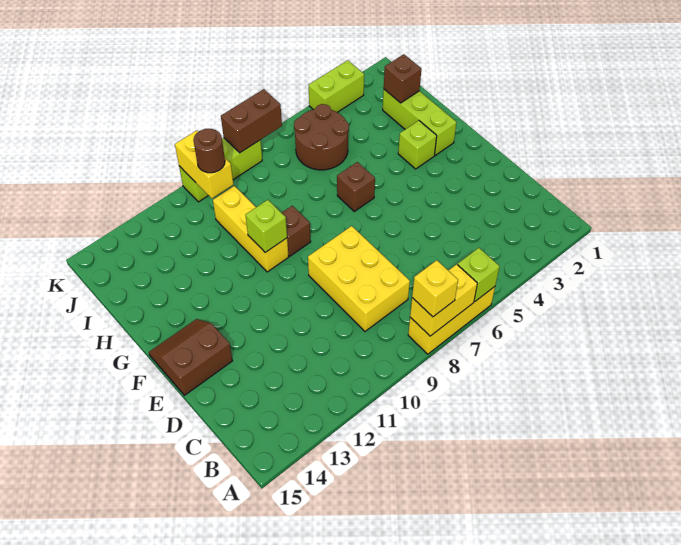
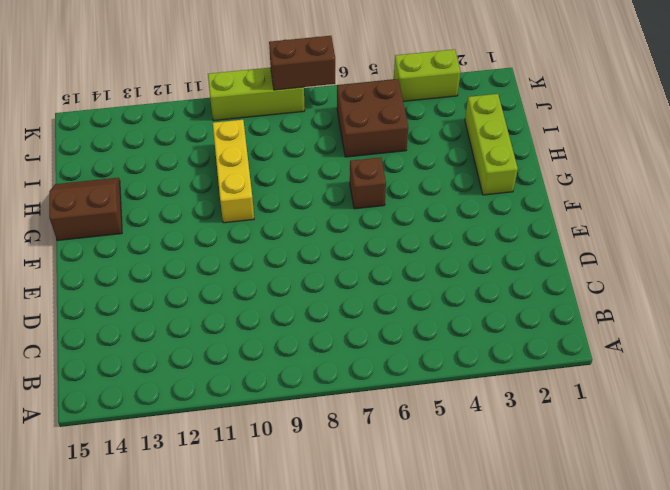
brown slope G14:H15 level 1 top G -> brown slope E14:F15 level 1 top E
brown brick I5:J6 level 1 -> brown round brick I5:J6 level 1
none -> yellow brick A6:A8 level 1
none -> yellow brick C8:E9 level 1
none -> lime brick G3 level 1

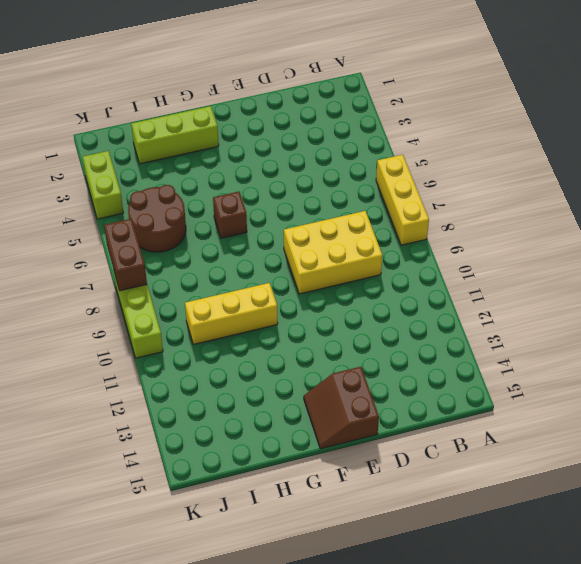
none -> lime brick G3 level 1
none -> brown brick G9 level 1
none -> lime brick A6 level 2

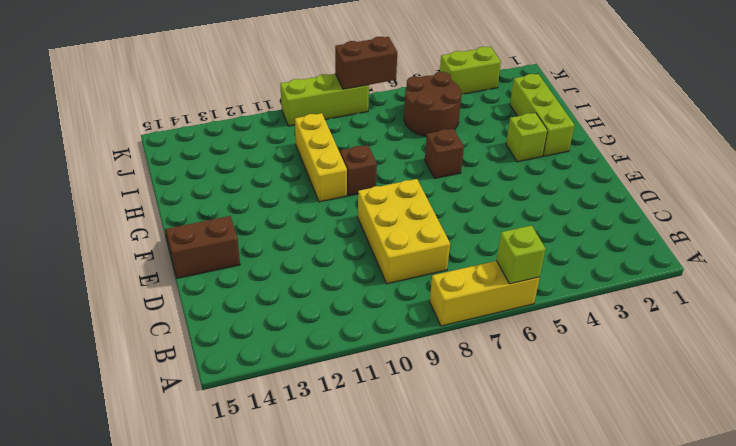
none -> yellow brick A7:A8 level 2
none -> lime brick G10 level 2
none -> brown brick I2 level 2

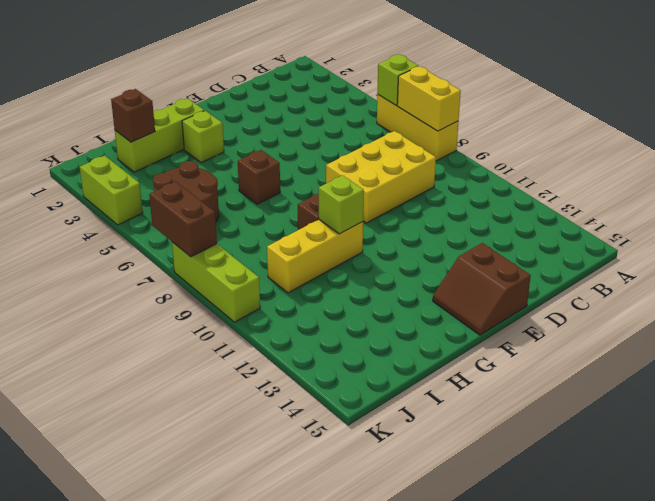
none -> yellow brick J10:K10 level 2
none -> yellow brick A8 level 3
none -> brown round brick J10 level 3

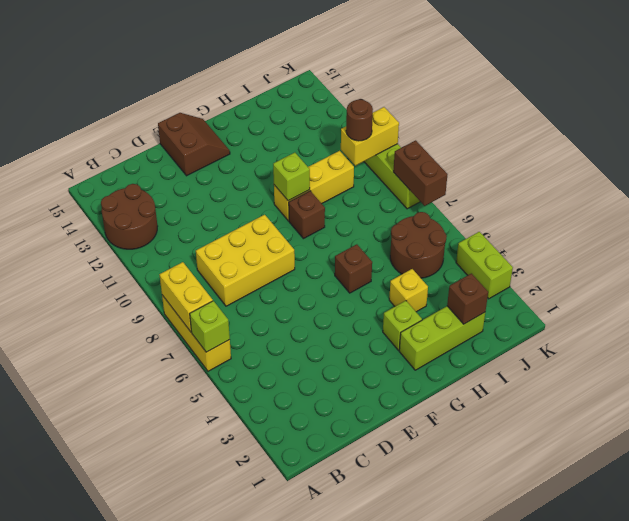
brown round brick A12:B13 level 1 -> none
yellow brick H4 level 1 -> yellow brick A8 level 3

